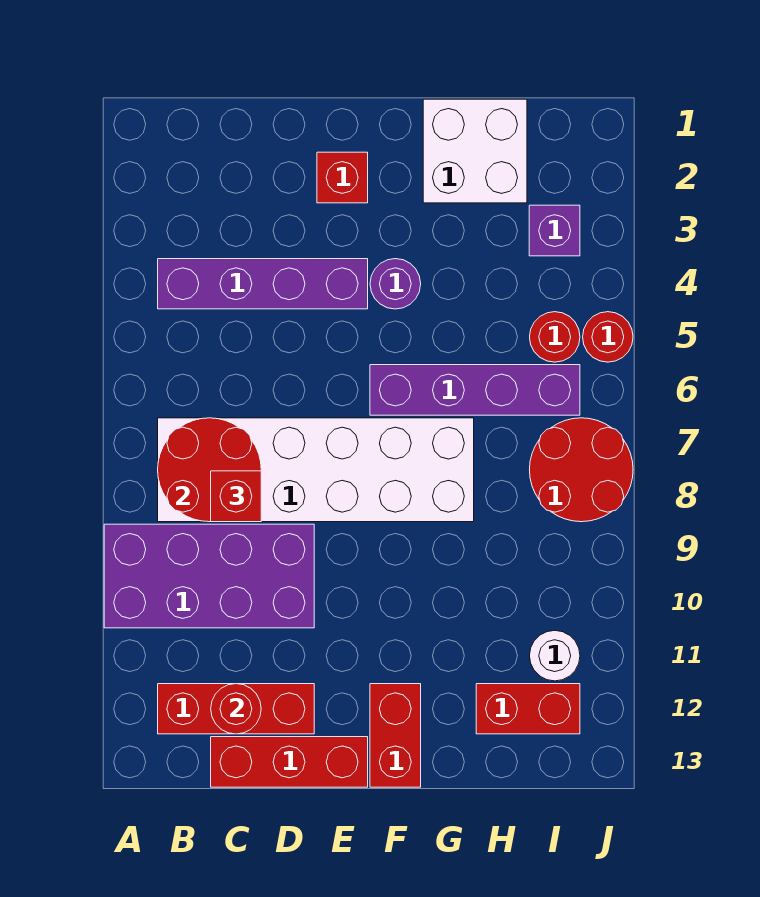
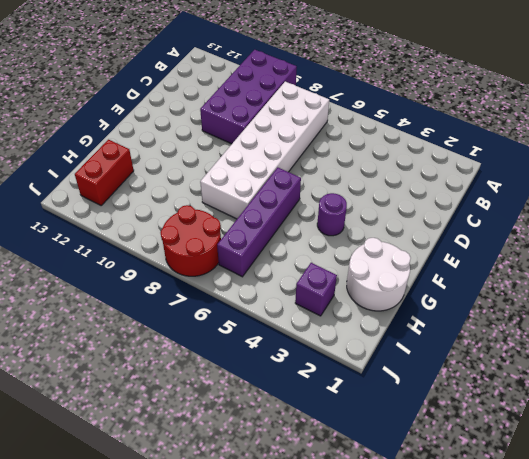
white round brick G1:H2 level 1 -> white brick G1:H2 level 1
none -> purple brick B4:E4 level 1
none -> red brick B12:D12 level 1
none -> red brick C13:E13 level 1

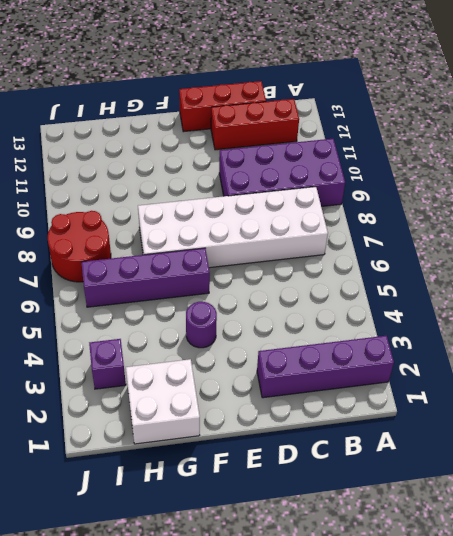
purple brick A2:D2 level 1 -> purple brick B4:E4 level 1
none -> red brick E2 level 1
none -> red brick F12:F13 level 1
none -> red brick H12:I12 level 1

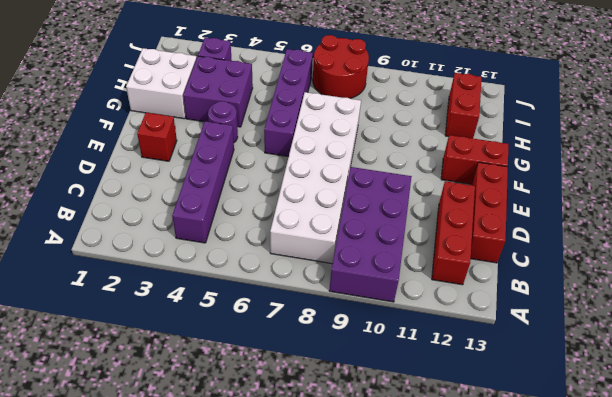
purple brick G3:H4 level 1 -> none
none -> red round brick I5 level 1
none -> white round brick I11 level 1
none -> red round brick J5 level 1

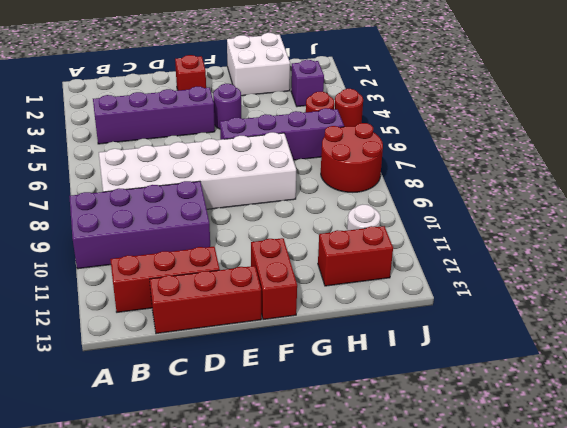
none -> red round brick B7:C8 level 2
none -> red round brick C12 level 2
none -> red brick C8 level 3

